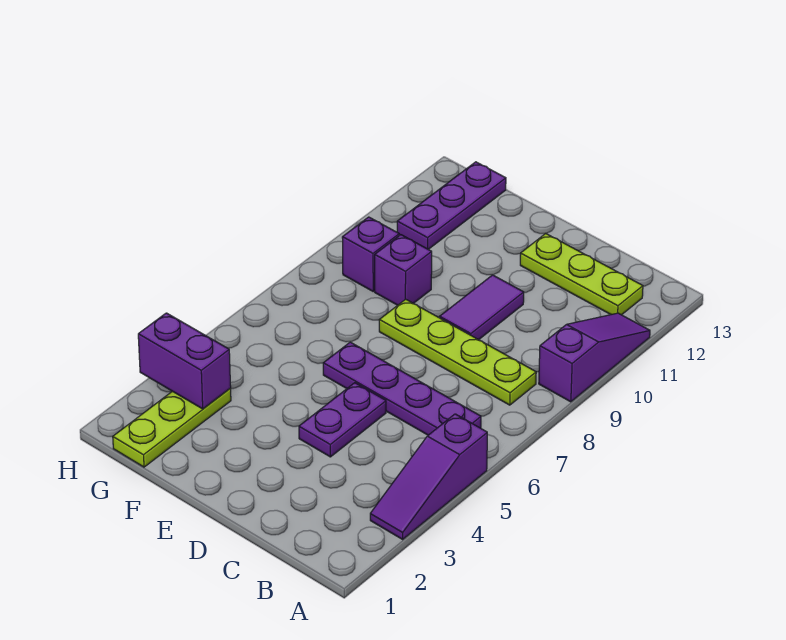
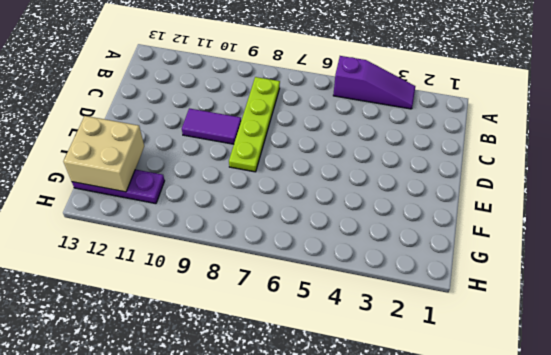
tan brick F12:G13 level 2 -> none
none -> purple slope A9:A11 level 1 top 9
none -> purple plate B6:E6 level 1
none -> lime plate B12:D12 level 1

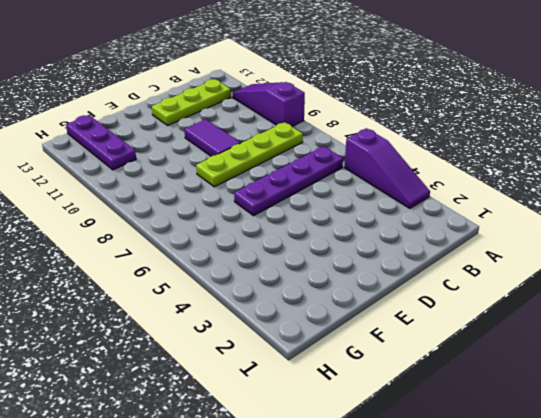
none -> purple plate D4:D5 level 1
none -> purple brick F9 level 1
none -> lime plate G1:G3 level 1

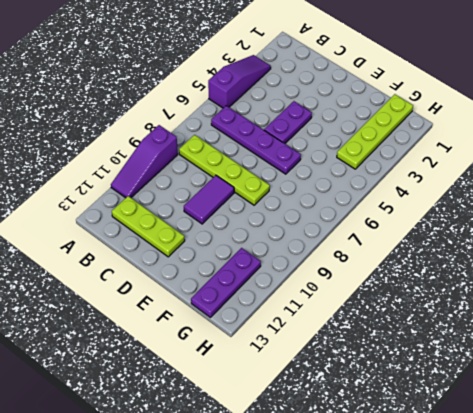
lime plate G1:G4 level 1 -> lime plate G1:G3 level 1
none -> purple brick F9 level 1
none -> purple brick G9 level 1
none -> purple brick G3:H3 level 2

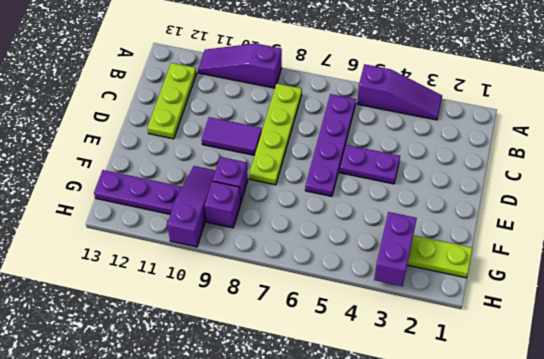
purple slope F10:H10 level 1 top H -> none

